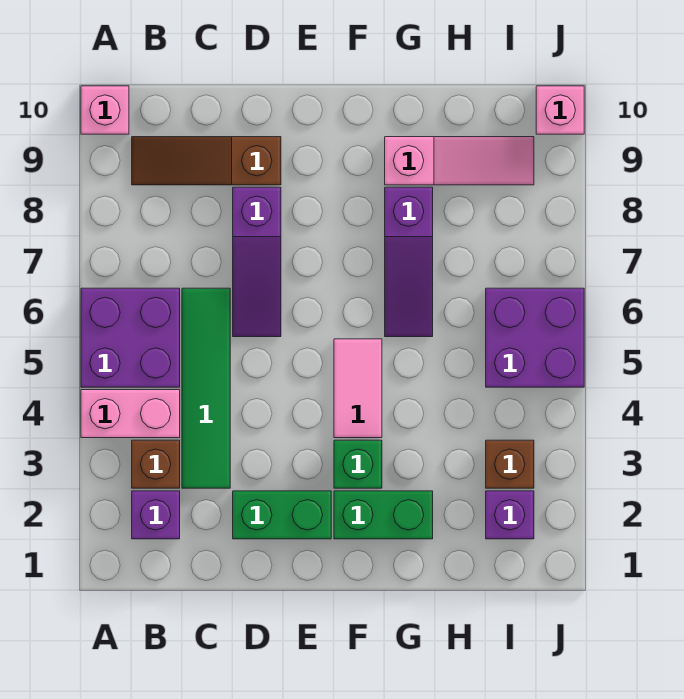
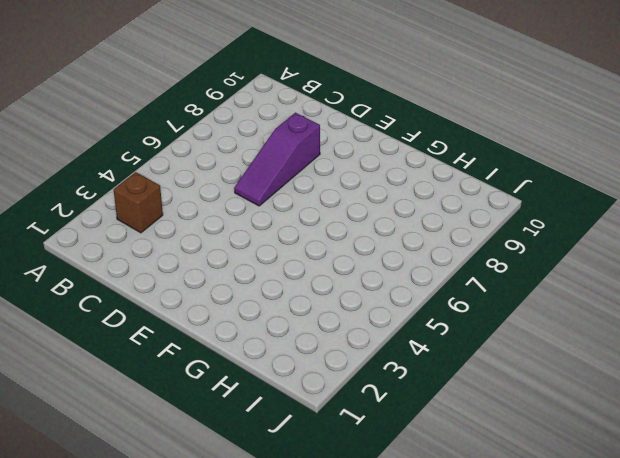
none -> pink brick A4:B4 level 1
none -> purple brick A5:B6 level 1
none -> pink brick A10 level 1

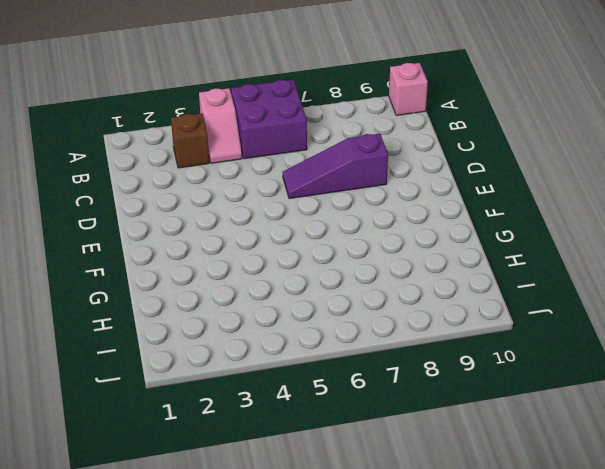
pink slope A4:B4 level 1 top A -> pink brick A4:B4 level 1
none -> purple brick B2 level 1
none -> brown slope B9:D9 level 1 top D
none -> green tile C3:C6 level 1

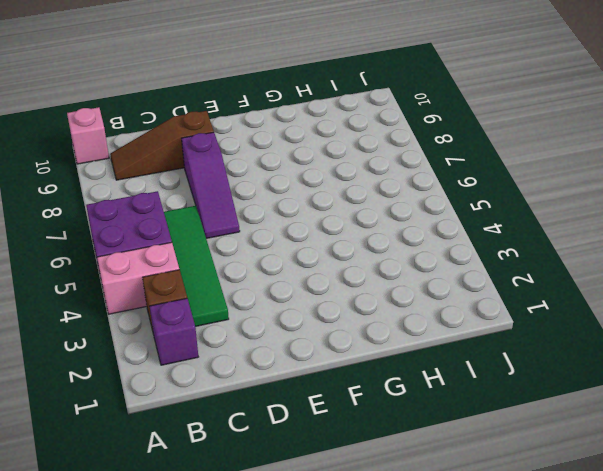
none -> green brick D2:E2 level 1
none -> green brick F2:G2 level 1
none -> green brick F3 level 1

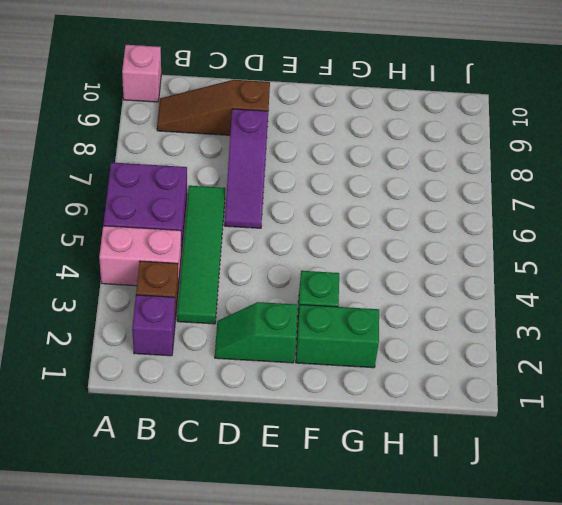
green slope D2:E2 level 1 top E -> green brick D2:E2 level 1
none -> pink tile F4:F5 level 1
none -> purple slope G6:G8 level 1 top 8
none -> pink slope G9:I9 level 1 top G

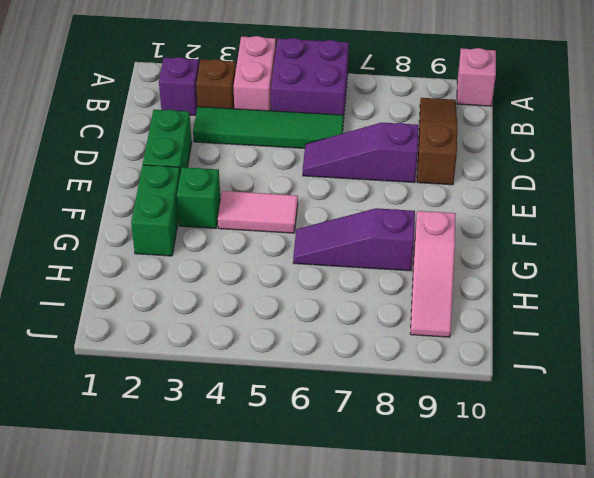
none -> purple brick I2 level 1
none -> brown brick I3 level 1
none -> purple brick I5:J6 level 1

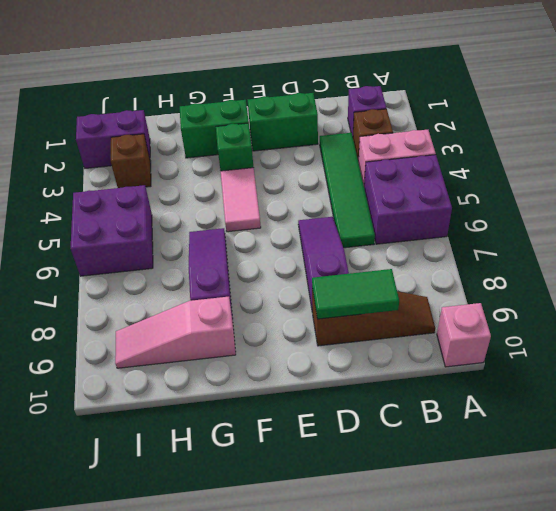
green tile C9:D9 level 2 -> none
purple brick I2:J2 level 1 -> purple brick I2 level 1
none -> pink brick J10 level 1

